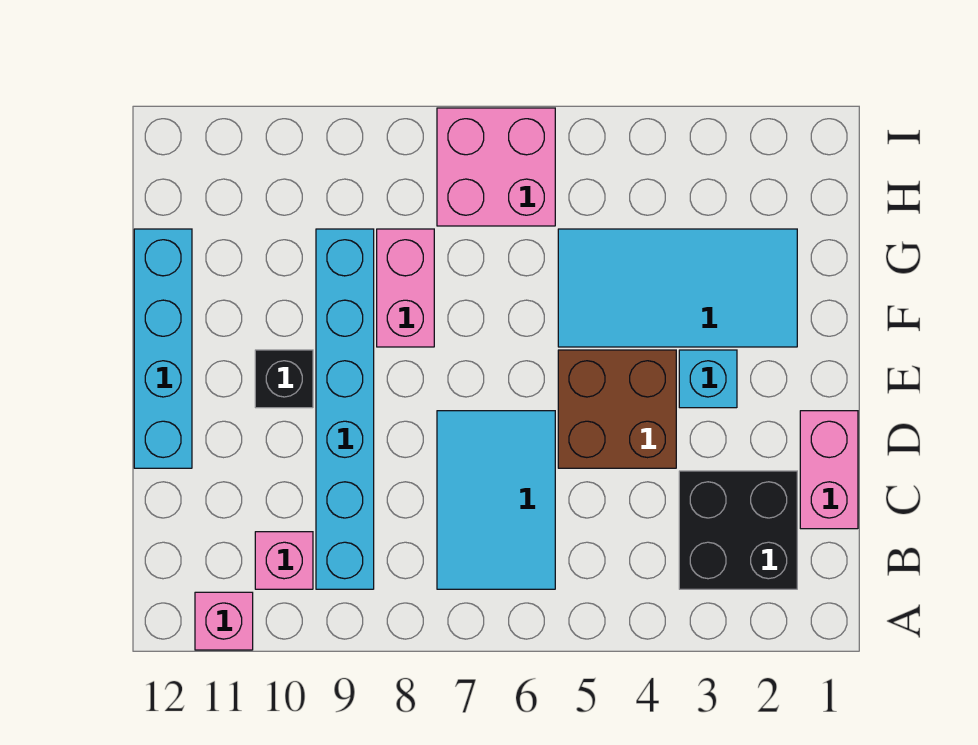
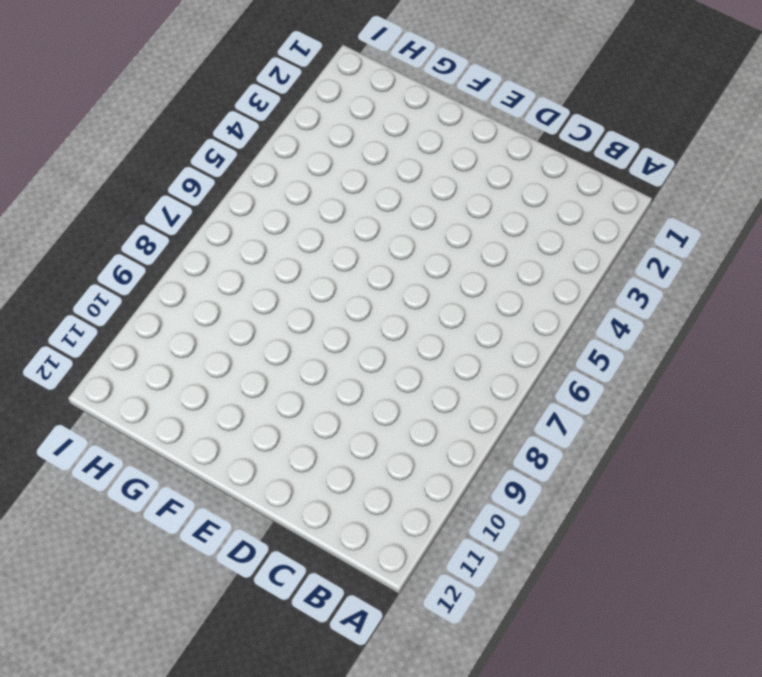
none -> pink brick A11 level 1
none -> black brick B2:C3 level 1
none -> cyan tile B6:D7 level 1

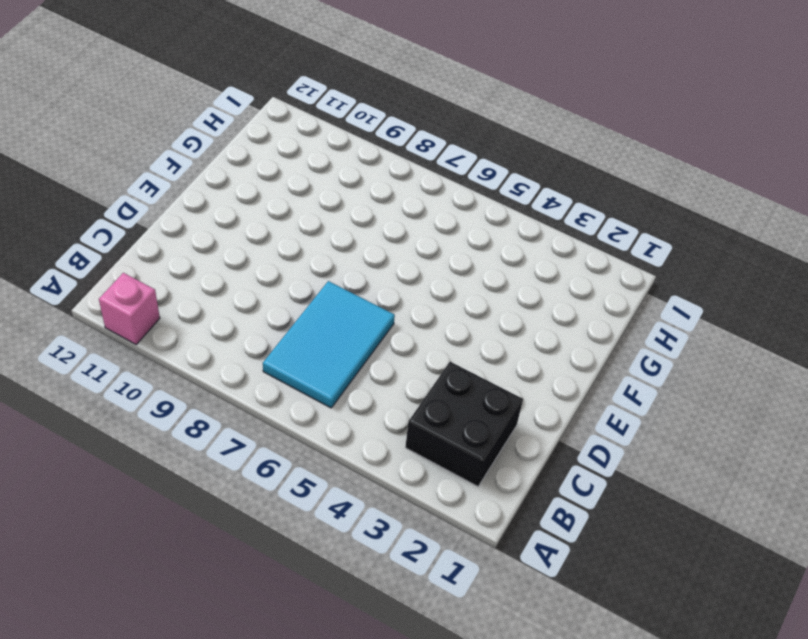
none -> cyan brick B9:G9 level 1
none -> pink brick B10 level 1
none -> pink brick C1:D1 level 1

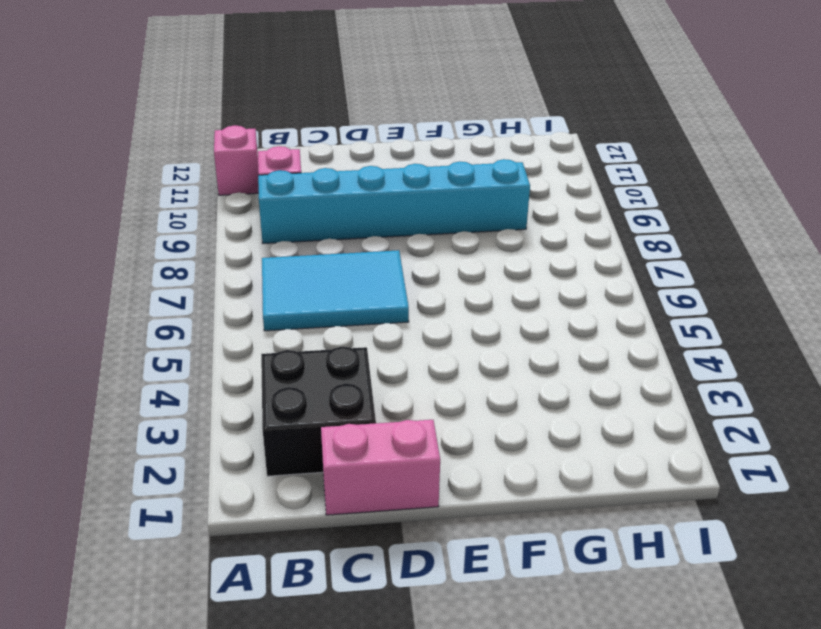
none -> brown brick D4:E5 level 1
none -> cyan brick D12:G12 level 1
none -> cyan brick E3 level 1

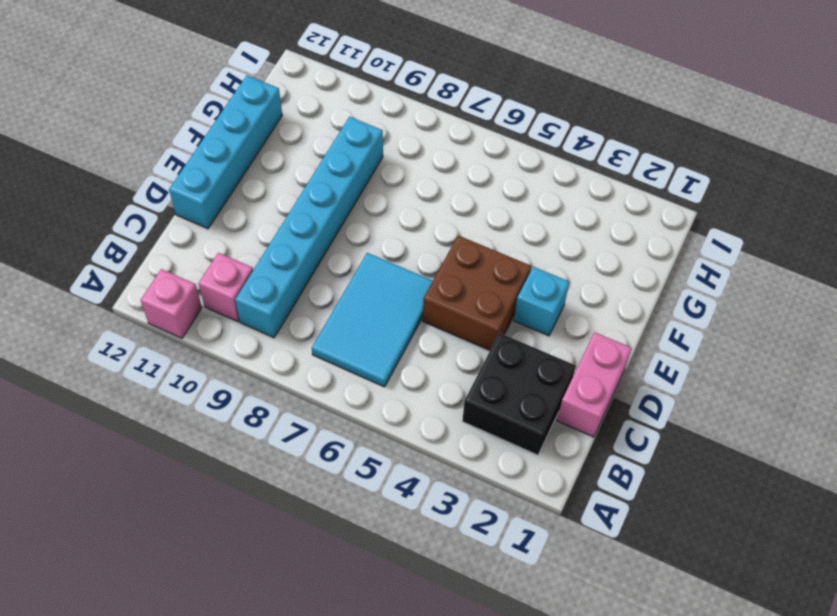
none -> black brick E10 level 1
none -> cyan tile F2:G5 level 1
none -> pink brick F8:G8 level 1

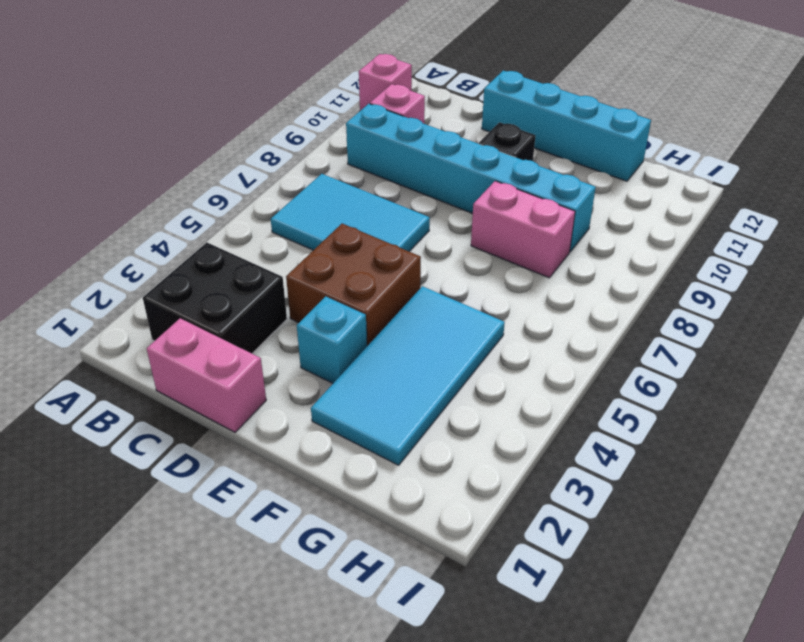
none -> pink brick H6:I7 level 1

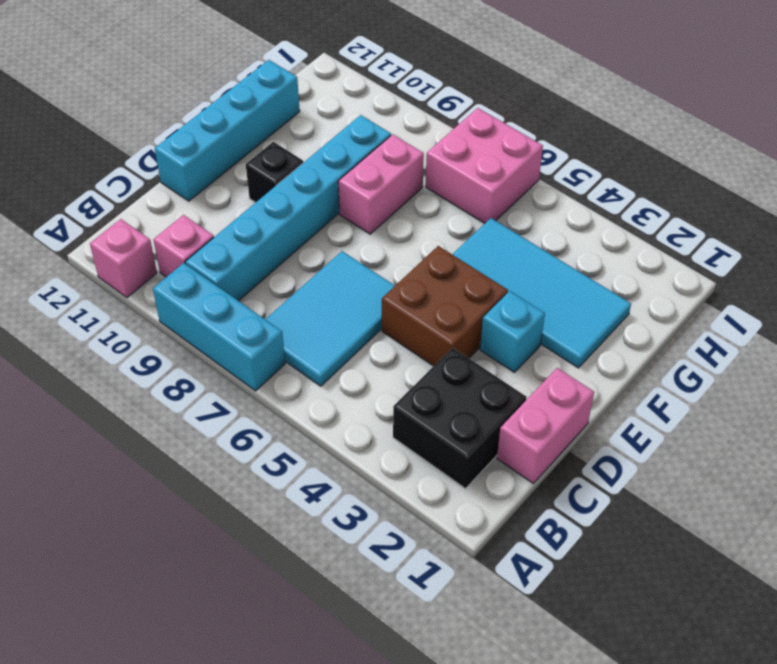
cyan brick A7:A9 level 1 -> none

